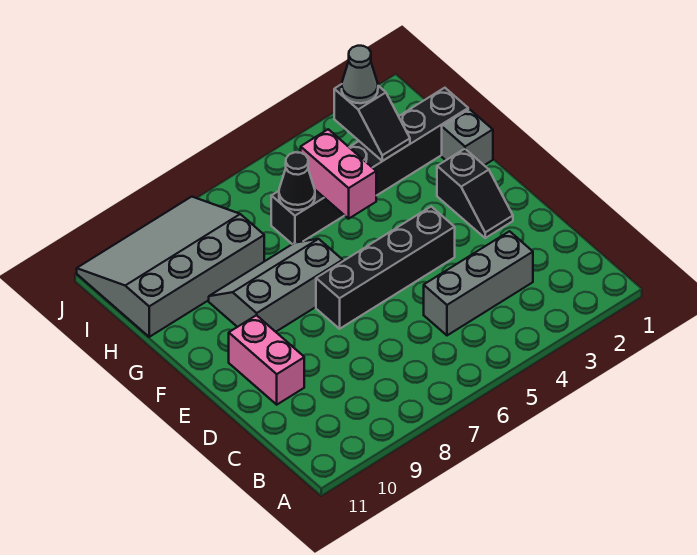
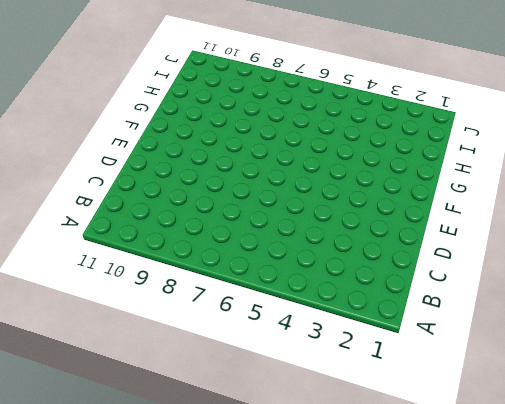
none -> grey brick C3:C5 level 1
none -> pink brick D10:E10 level 1
none -> black slope E2:F2 level 1 top F

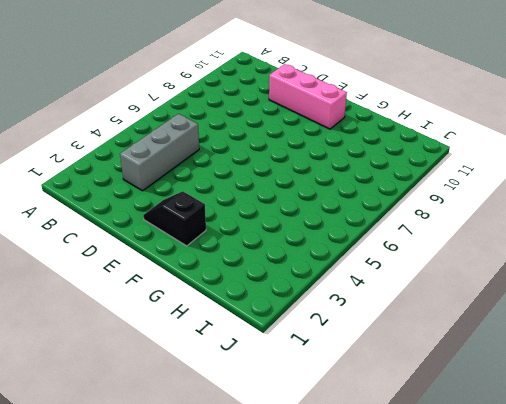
pink brick D10:F10 level 1 -> pink brick D10:E10 level 1
none -> black brick E4:E7 level 1
none -> grey slope F7:G9 level 1 top F
none -> grey brick G1 level 1

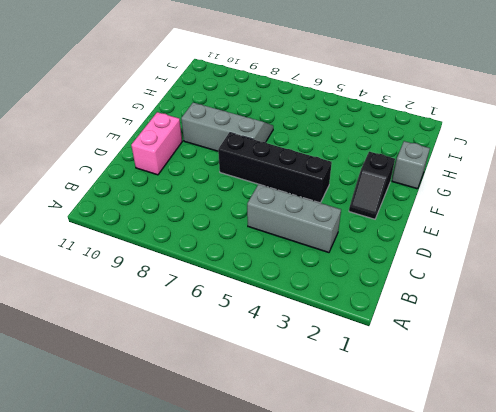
none -> black brick H1:H6 level 1
none -> grey slope H8:J11 level 1 top H
none -> pink brick G5:H5 level 2

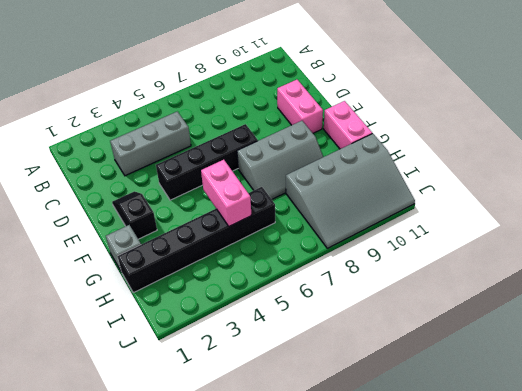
pink brick F11:G11 level 1 -> none
none -> black slope H3:I3 level 2 top I
none -> black cone H6 level 2
none -> grey cone I3 level 3

